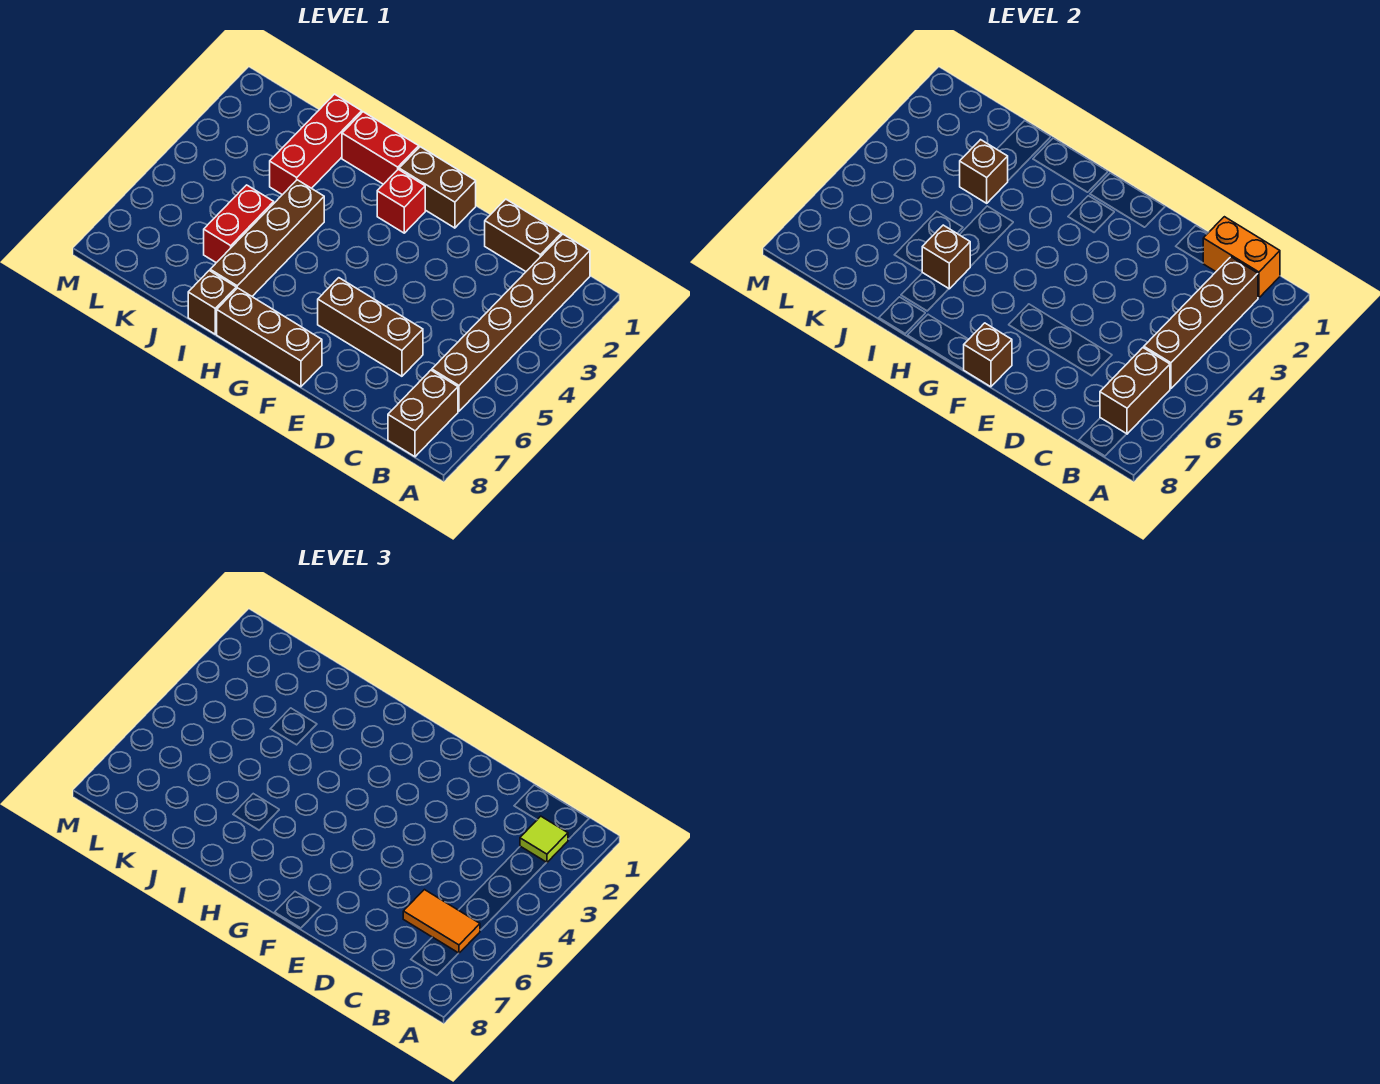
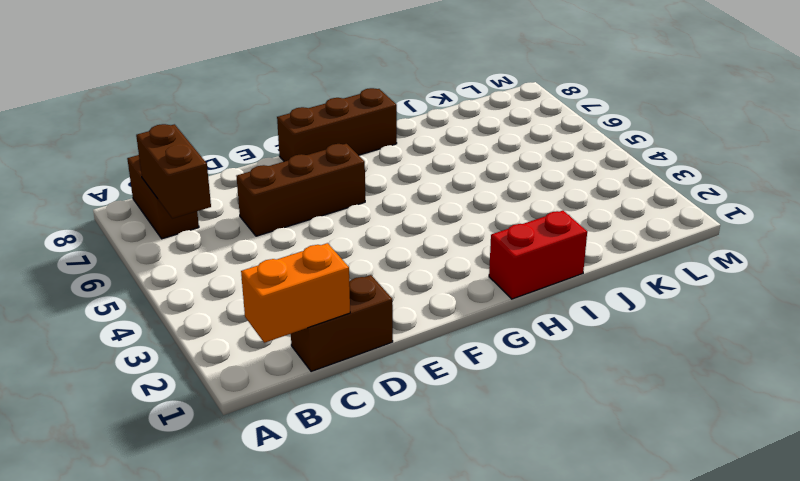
none -> brown brick B1:B6 level 1
none -> brown brick F1:G1 level 1
none -> red brick G2 level 1

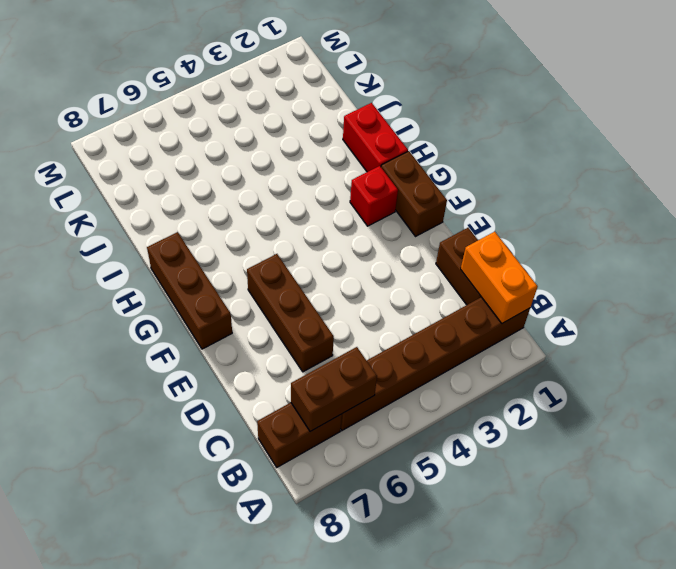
none -> brown brick I4:I7 level 1
none -> brown brick I8 level 1
none -> red brick J1:J3 level 1

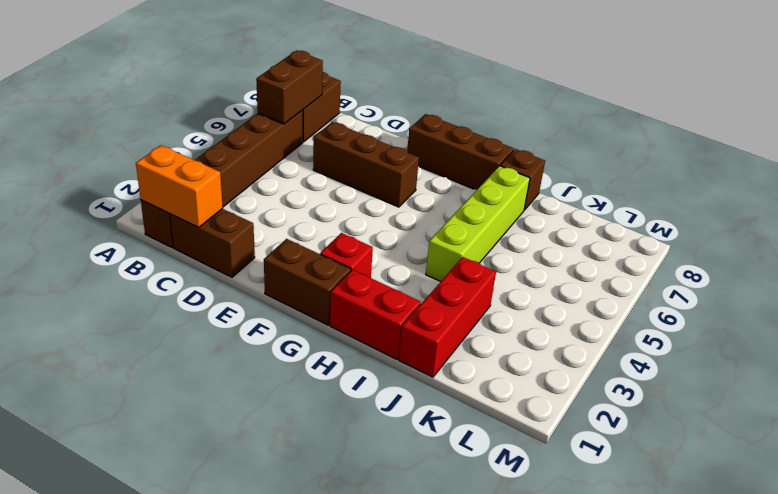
lime brick I4:I7 level 1 -> brown brick I4:I7 level 1
none -> red brick J5:J6 level 1
none -> brown brick B2:B5 level 2
none -> brown brick F8 level 2

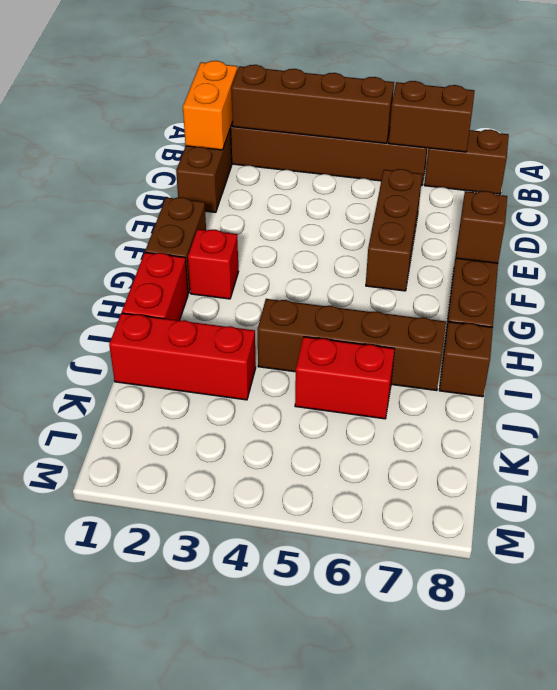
none -> brown brick I6 level 2
none -> brown brick J3 level 2
none -> lime tile B2 level 3

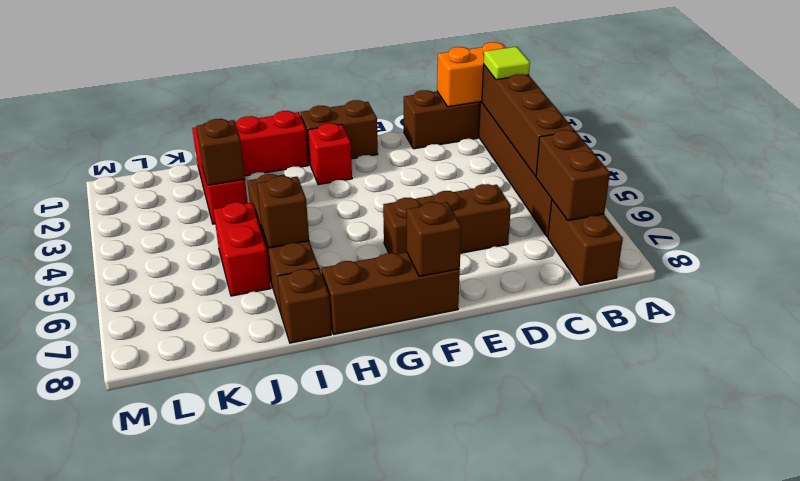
none -> orange tile B6:C6 level 3

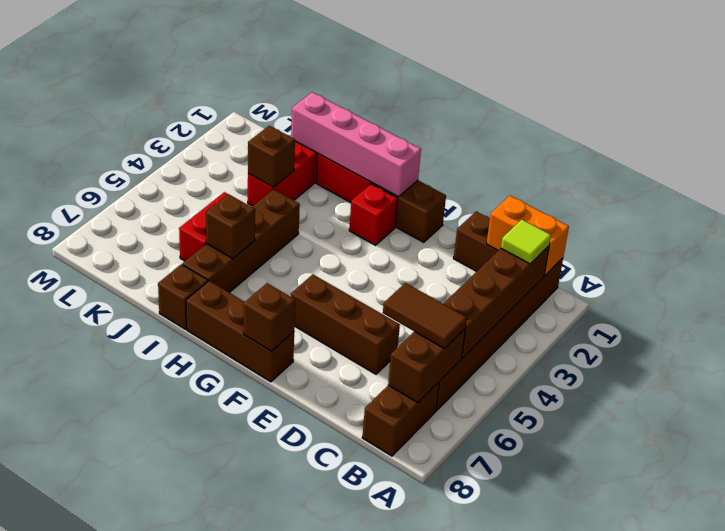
brown tile B6:C6 level 3 -> orange tile B6:C6 level 3
pink brick G1:J1 level 2 -> none

